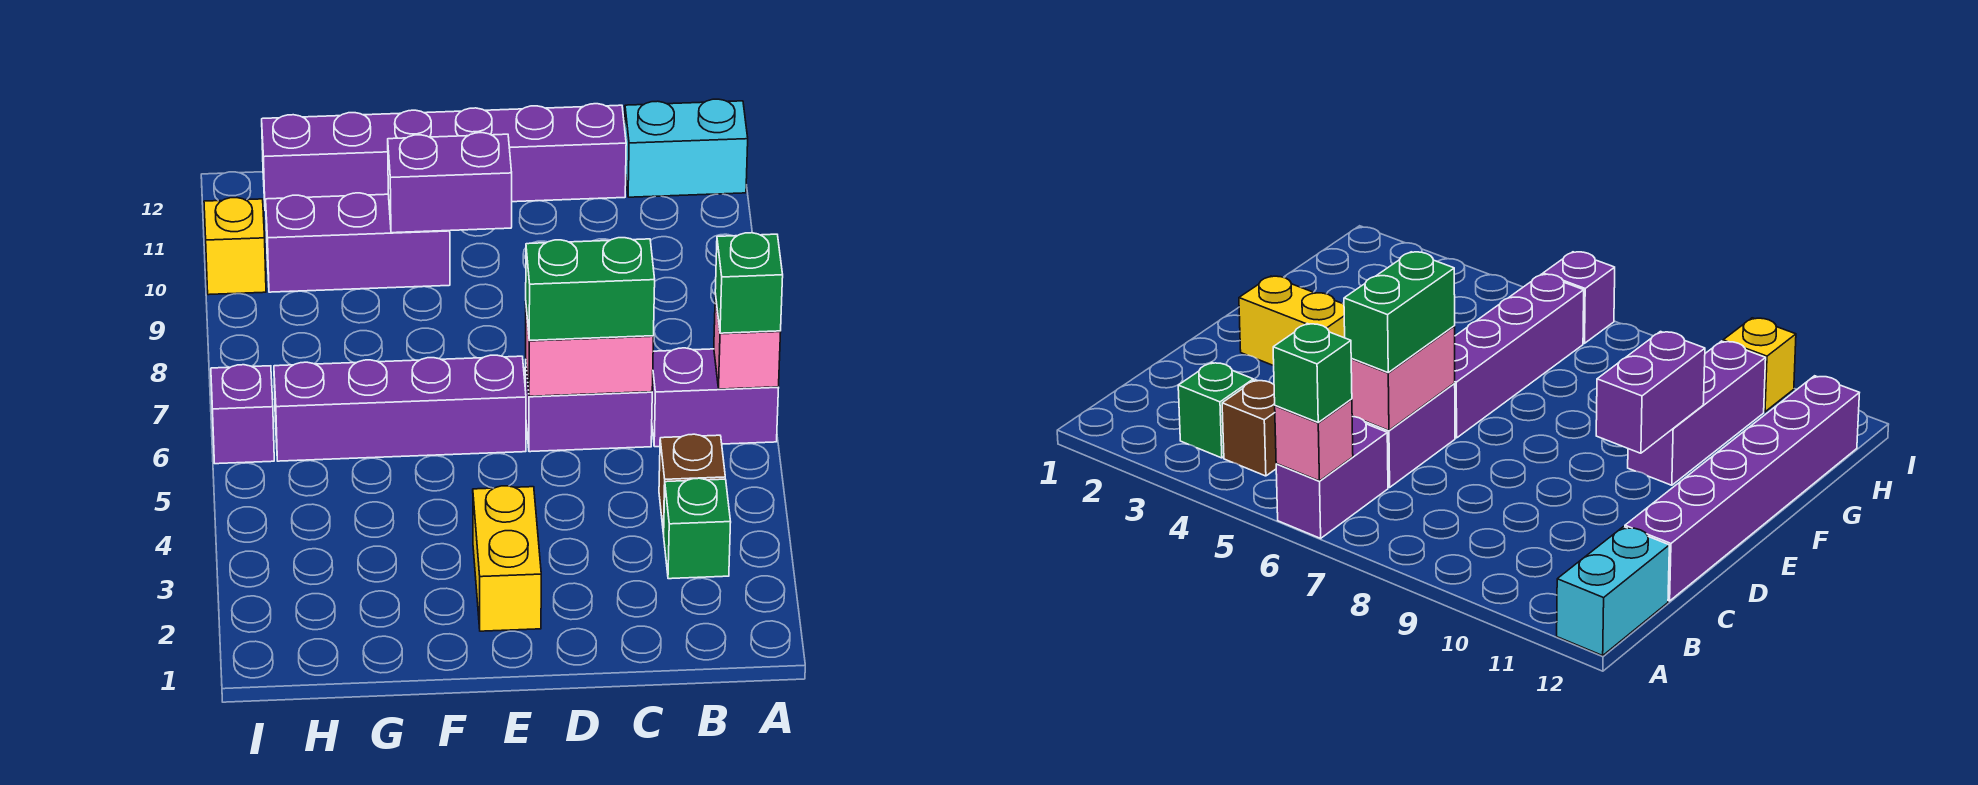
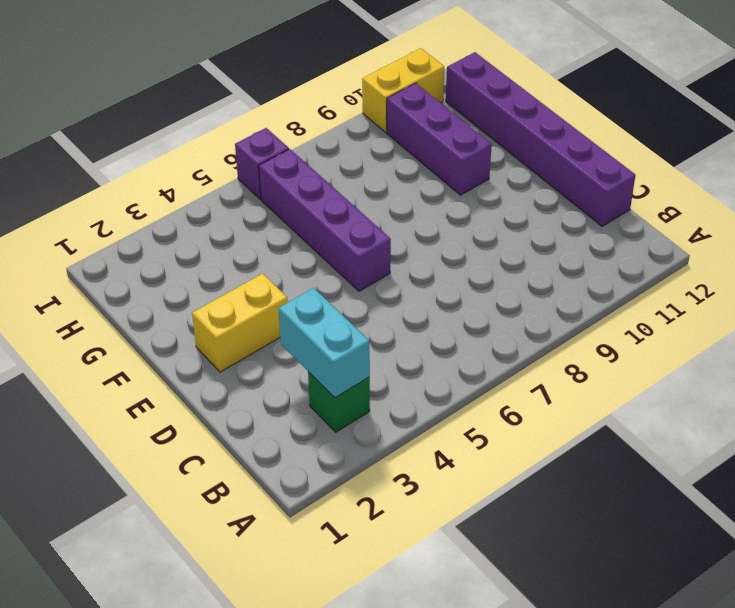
cyan brick B3:C3 level 2 -> cyan brick A12:B12 level 1
yellow brick I10:I11 level 1 -> yellow brick I10 level 1
none -> purple brick A6:B6 level 1
none -> brown brick B4 level 1
none -> purple brick C6:D6 level 1

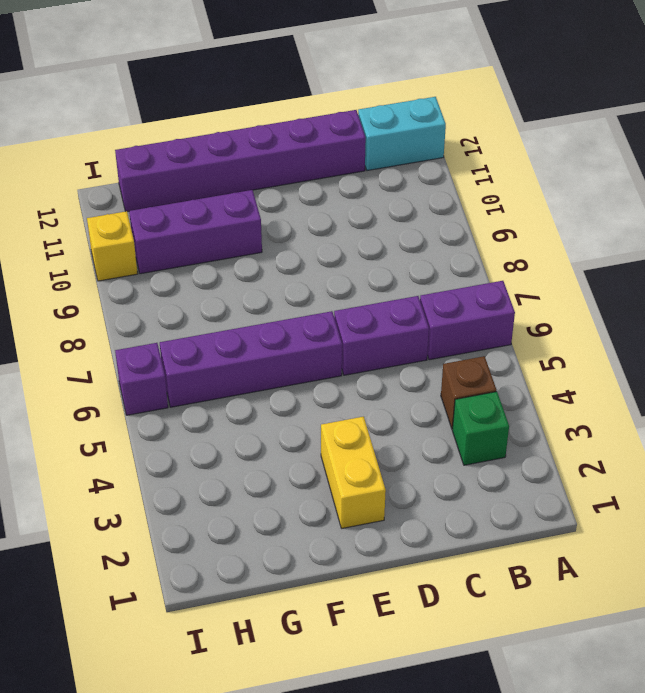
none -> pink brick A6 level 2
none -> pink brick C6:D6 level 2
none -> purple brick E10:F10 level 2

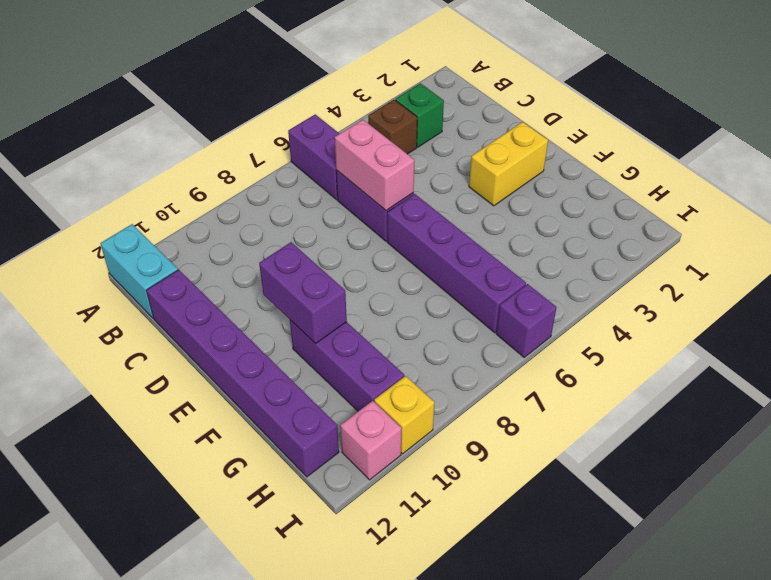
pink brick I11 level 1 -> pink brick A6 level 2
none -> green brick A6 level 3
none -> green brick C6:D6 level 3

